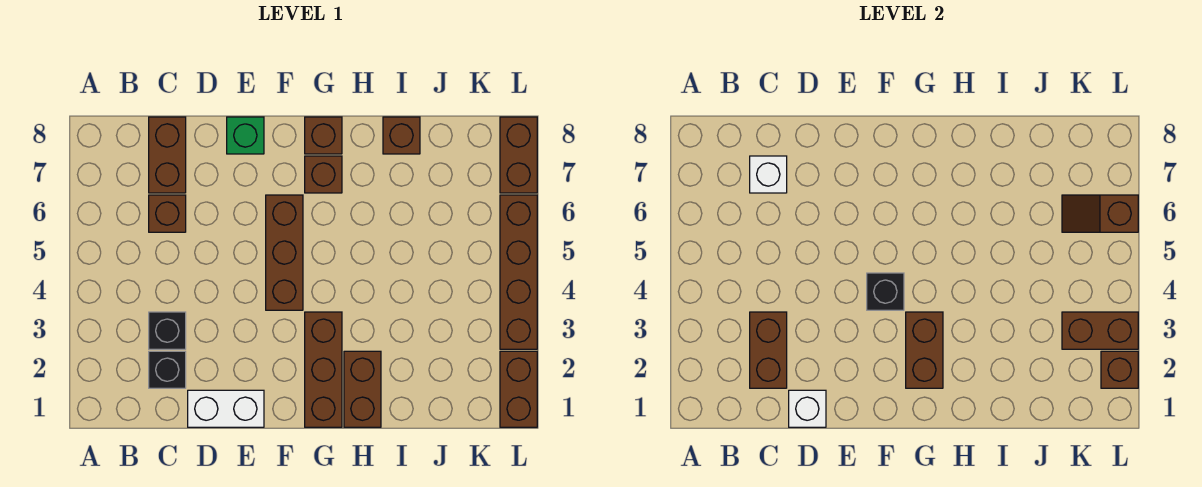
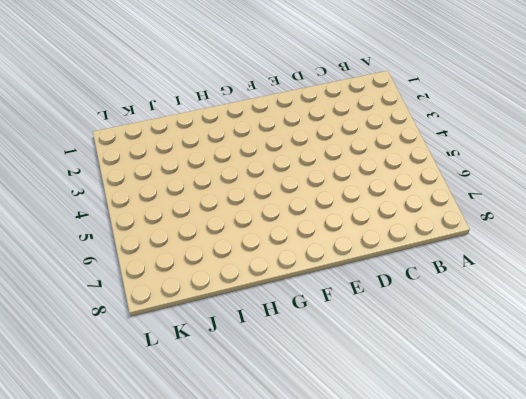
none -> black brick C2 level 1
none -> black brick C3 level 1
none -> brown brick C6 level 1

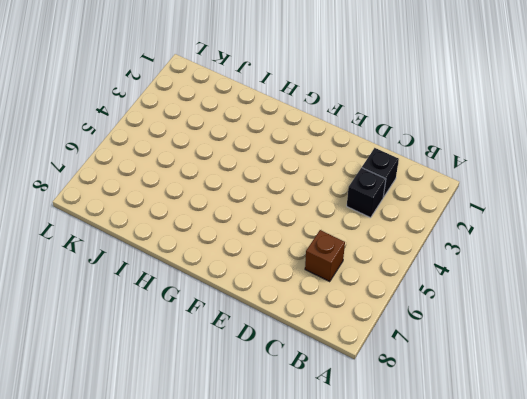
none -> brown brick C7:C8 level 1
none -> white brick D1:E1 level 1
none -> green brick E8 level 1

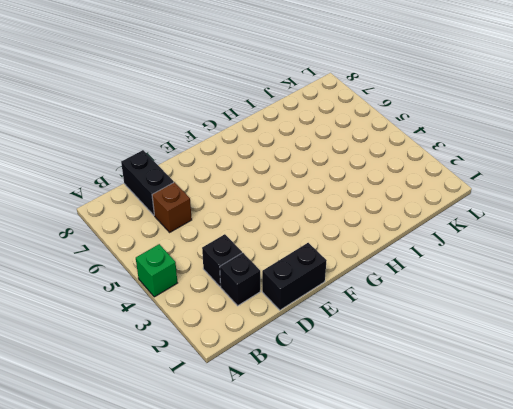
green brick A4 level 1 -> green brick E8 level 1
black brick C7:C8 level 1 -> brown brick C7:C8 level 1
black brick D1:E1 level 1 -> white brick D1:E1 level 1
none -> brown brick F4:F6 level 1
none -> brown brick G1:G3 level 1
none -> brown brick G7 level 1

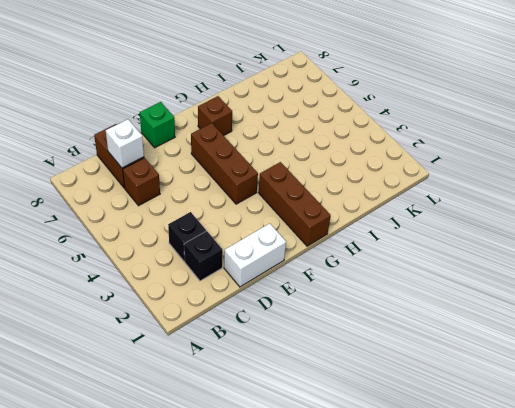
none -> brown brick G8 level 1
none -> brown brick H1:H2 level 1
none -> brown brick I8 level 1

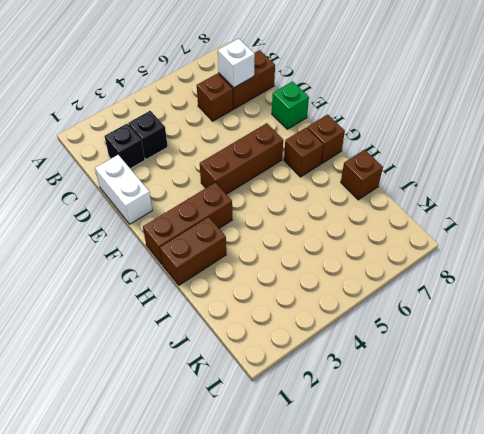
none -> brown brick L1:L2 level 1
none -> brown brick L3:L6 level 1
none -> brown brick L7:L8 level 1

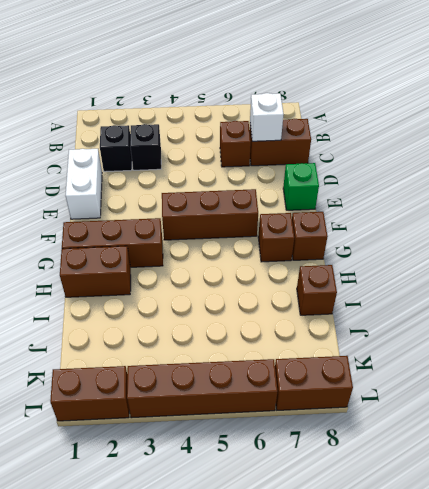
none -> brown brick C2:C3 level 2
none -> white brick D1 level 2
none -> black brick F4 level 2

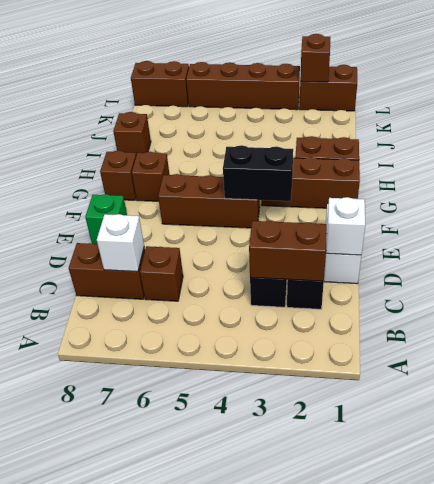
black brick F3:F4 level 2 -> black brick F4 level 2
none -> brown brick G2:G3 level 2
none -> brown brick K3:L3 level 2
none -> brown slope K6:L6 level 2 top L

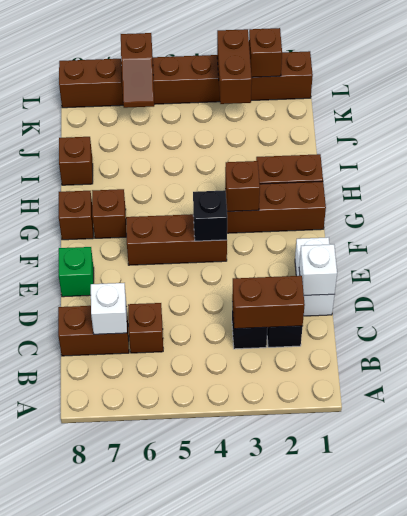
brown brick G3 level 2 -> brown brick G2:G3 level 2

